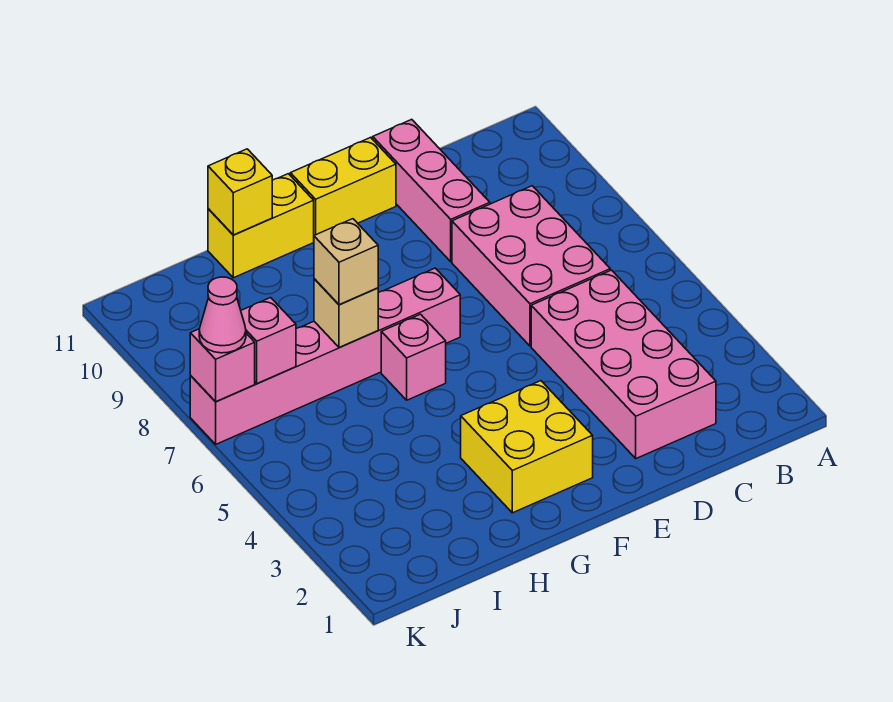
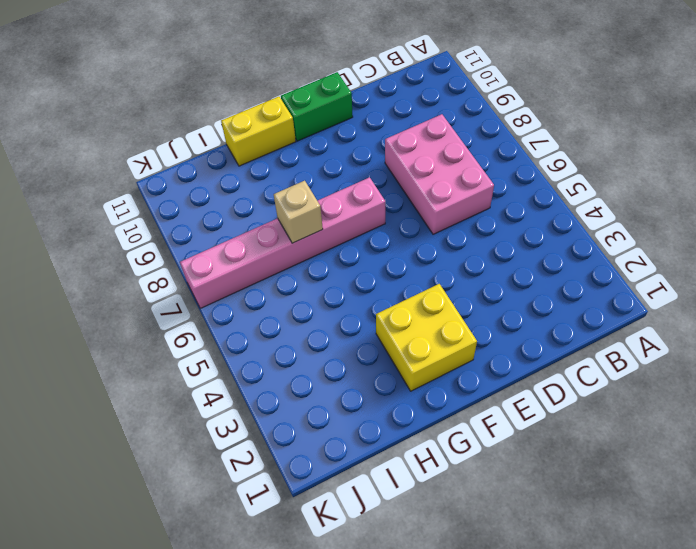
green brick E11:F11 level 1 -> yellow brick E11:F11 level 1
none -> pink brick C2:D5 level 1
none -> pink brick D9:D11 level 1
none -> pink brick G6 level 1

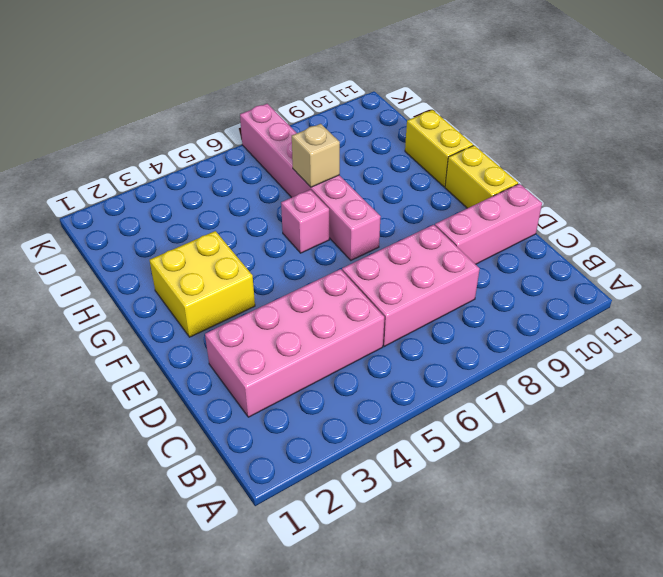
none -> yellow brick H11 level 2
none -> pink brick J7 level 2
none -> pink brick K7 level 2

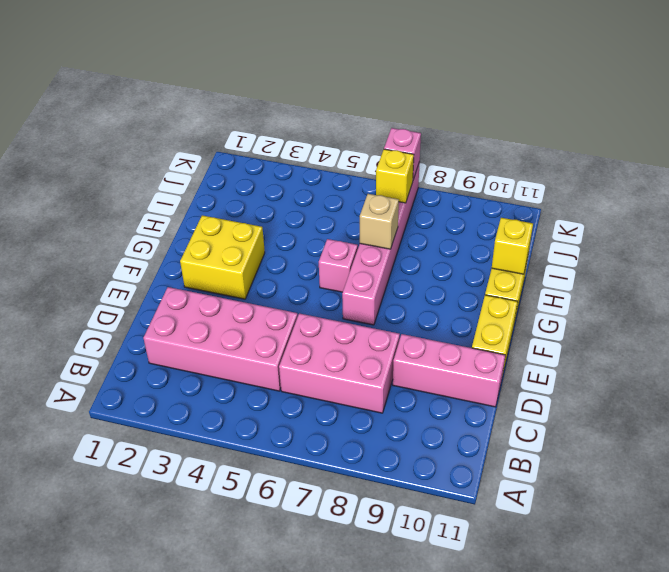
yellow brick J7 level 2 -> pink brick J7 level 2
none -> tan brick H7 level 3
none -> pink cone K7 level 3

